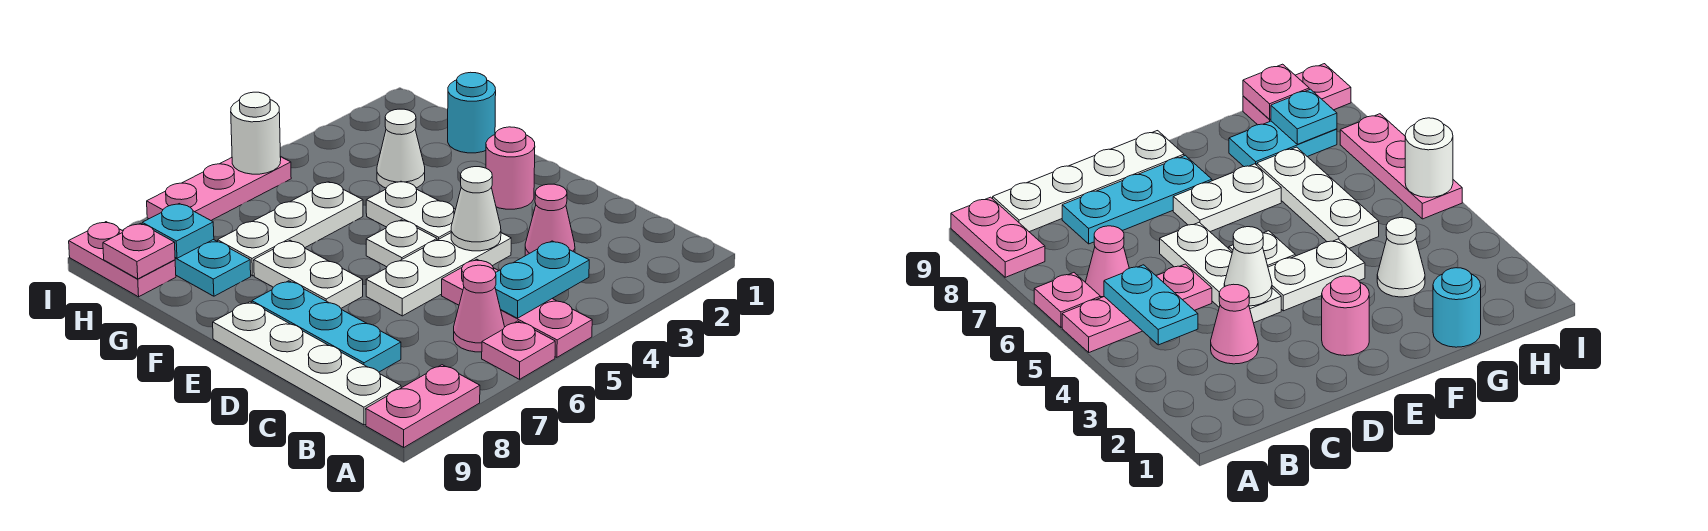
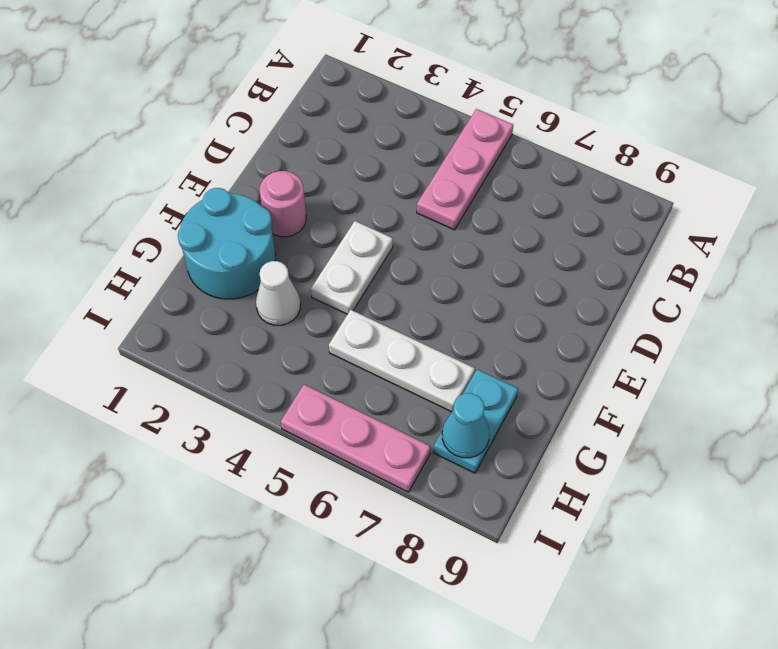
cyan round brick F1:G2 level 1 -> cyan round brick G1 level 1
cyan cone H8 level 2 -> cyan plate H8 level 2
none -> pink plate A6 level 1
none -> pink plate A8:A9 level 1
none -> pink cone B6 level 1

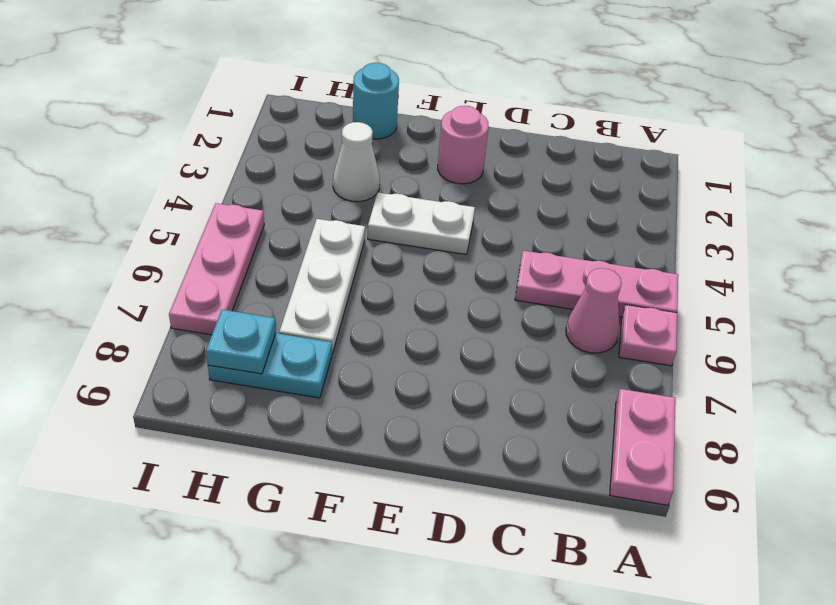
none -> white plate B9:E9 level 1
none -> pink cone C3 level 1
none -> cyan plate C8:E8 level 1

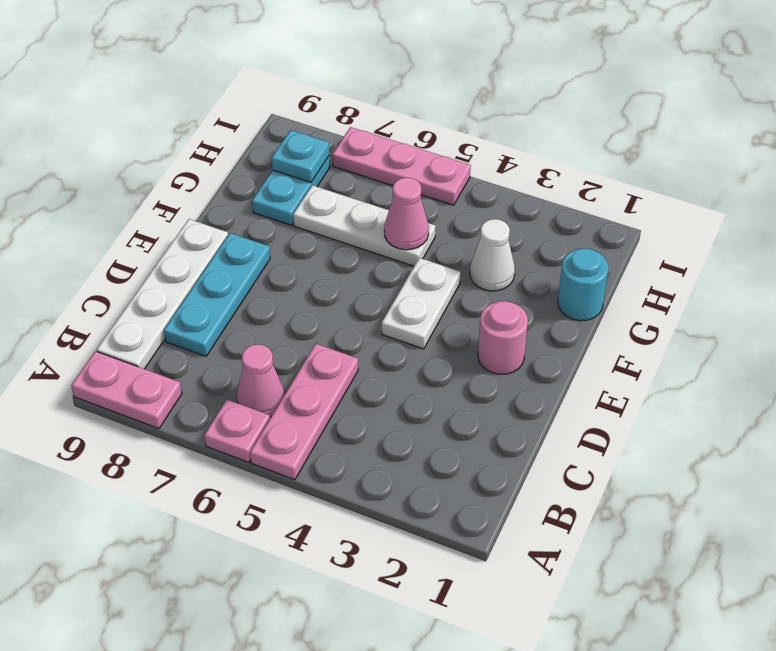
pink cone G5 level 2 -> pink cone C3 level 1
none -> white plate D4:D6 level 1
none -> white plate E5 level 1
none -> white plate E7:F7 level 1

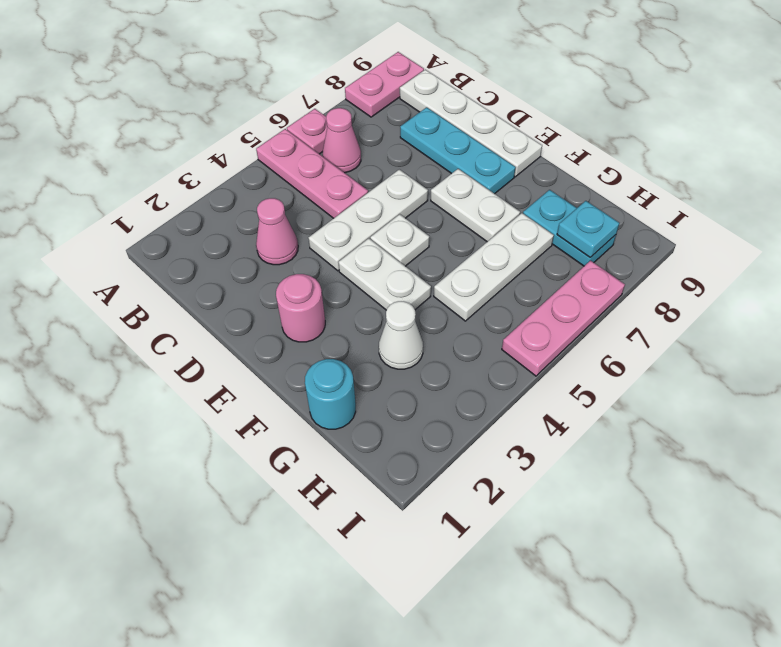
none -> pink plate H9:I9 level 1
none -> cyan plate B4:B5 level 2
none -> white cone D4 level 2

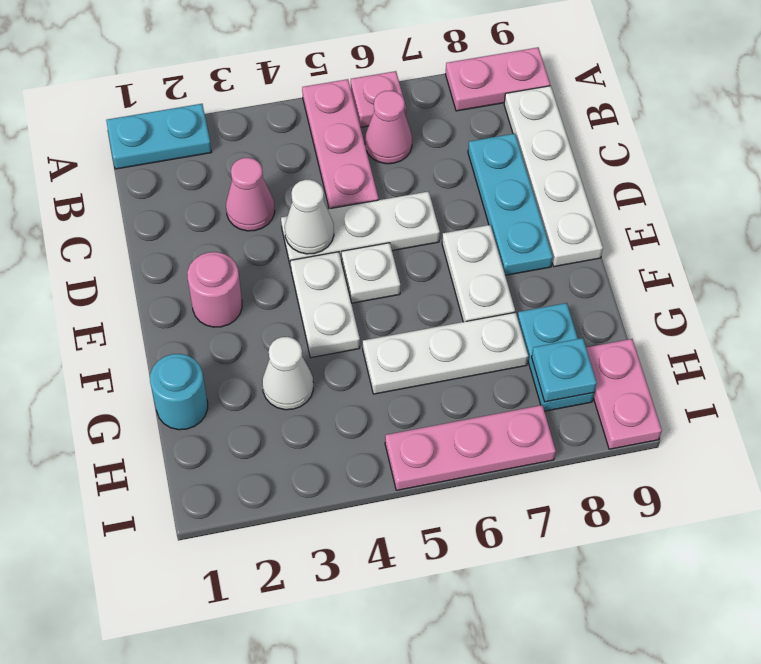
cyan plate A1:A2 level 1 -> cyan plate B4:B5 level 2
none -> pink plate H9 level 2
none -> white round brick I5 level 2

